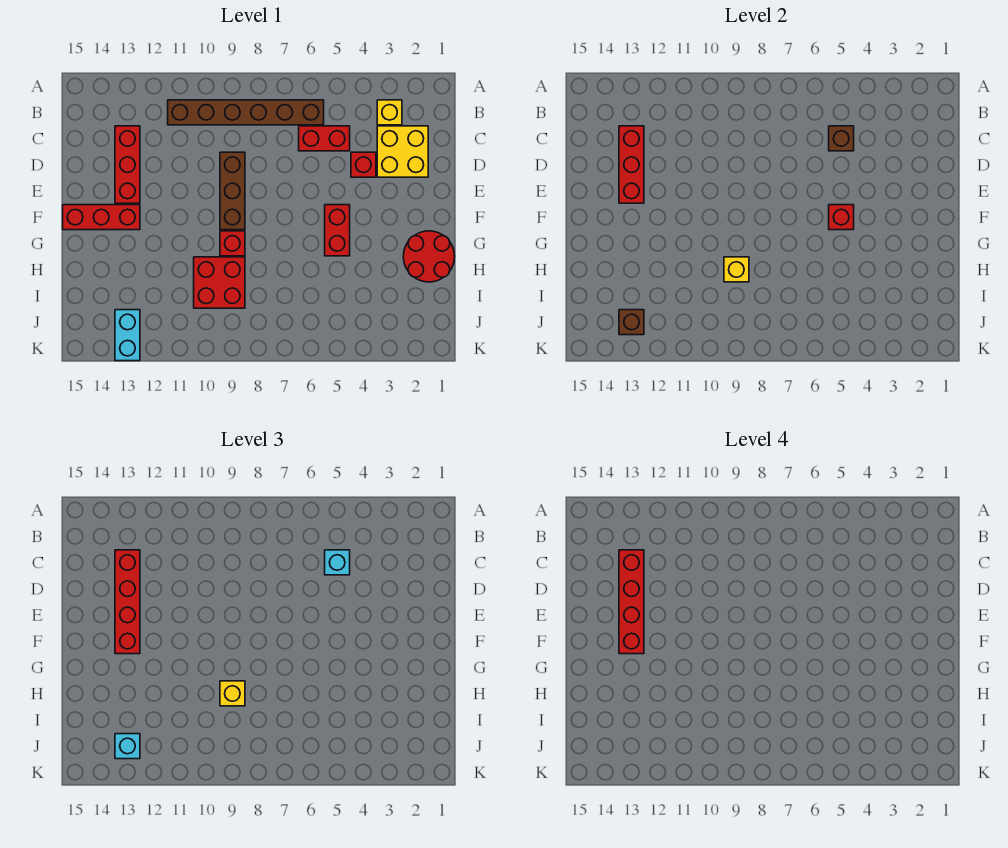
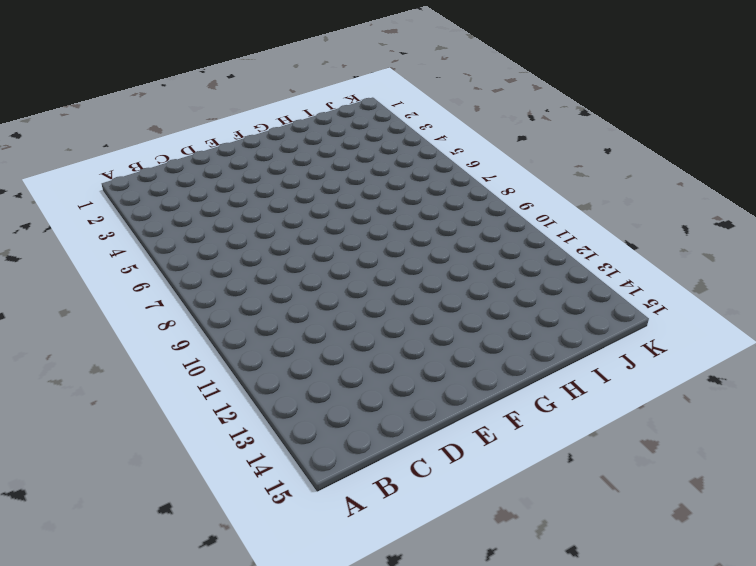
none -> yellow brick B3 level 1
none -> brown brick B6:B11 level 1
none -> yellow brick C2:D3 level 1

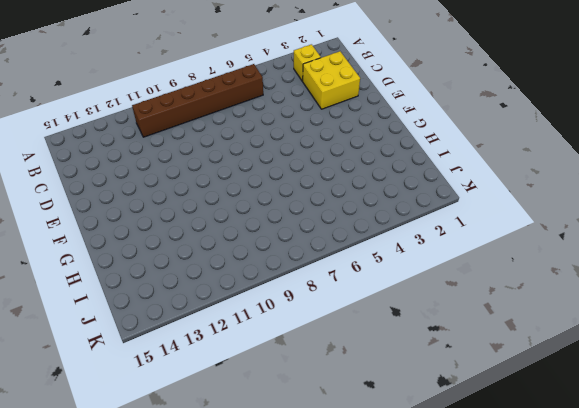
none -> red brick C5:C6 level 1
none -> red brick C13:E13 level 1
none -> red brick D4 level 1

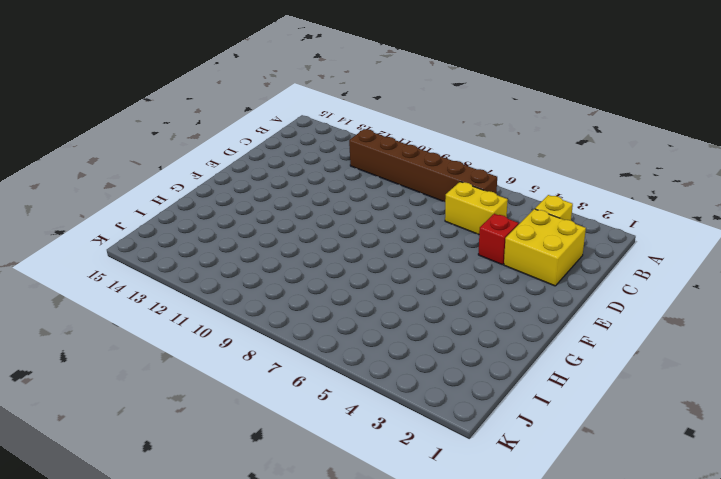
yellow brick C5:C6 level 1 -> red brick C5:C6 level 1
none -> red brick C13:E13 level 1
none -> brown brick D9:F9 level 1
none -> red brick F5:G5 level 1

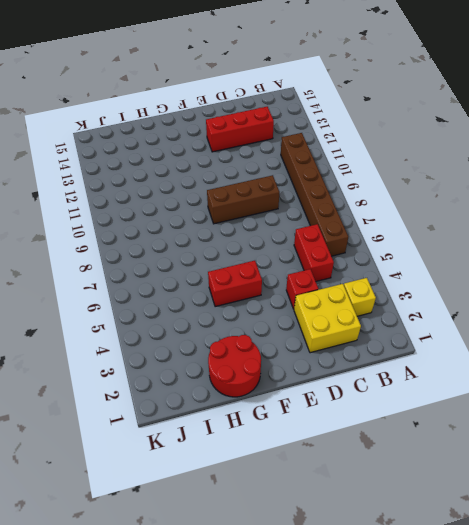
none -> red brick F13:F15 level 1
none -> red brick G9 level 1
none -> red brick H9:I10 level 1

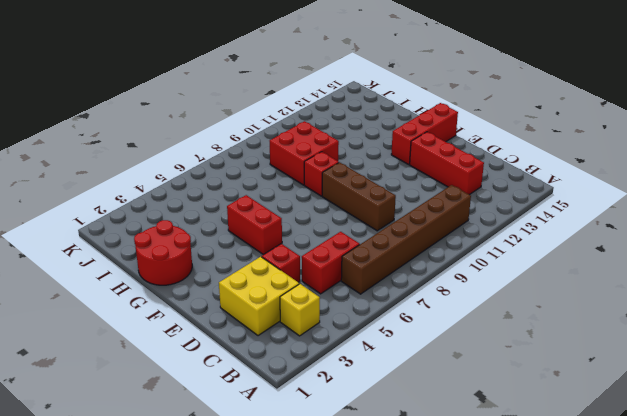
none -> cyan brick J13:K13 level 1
none -> brown brick C5 level 2
none -> red brick C13:E13 level 2

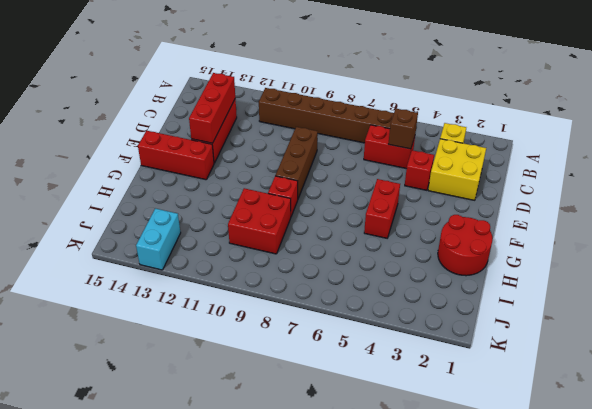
none -> red brick F5 level 2
none -> yellow brick H9 level 2
none -> brown brick J13 level 2

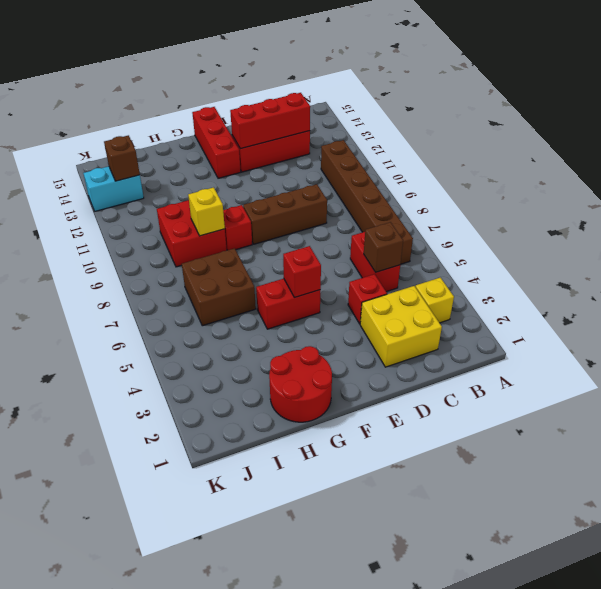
brown brick H6:I7 level 1 -> none
none -> cyan brick C5 level 3
none -> red brick C13:F13 level 3
none -> yellow brick H9 level 3

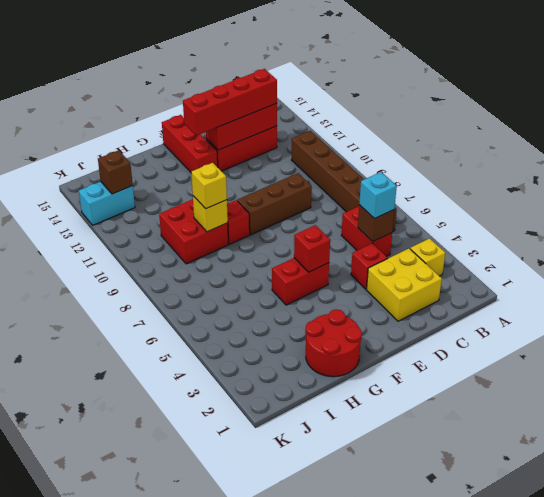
none -> cyan brick J13 level 3
none -> red brick C13:F13 level 4

